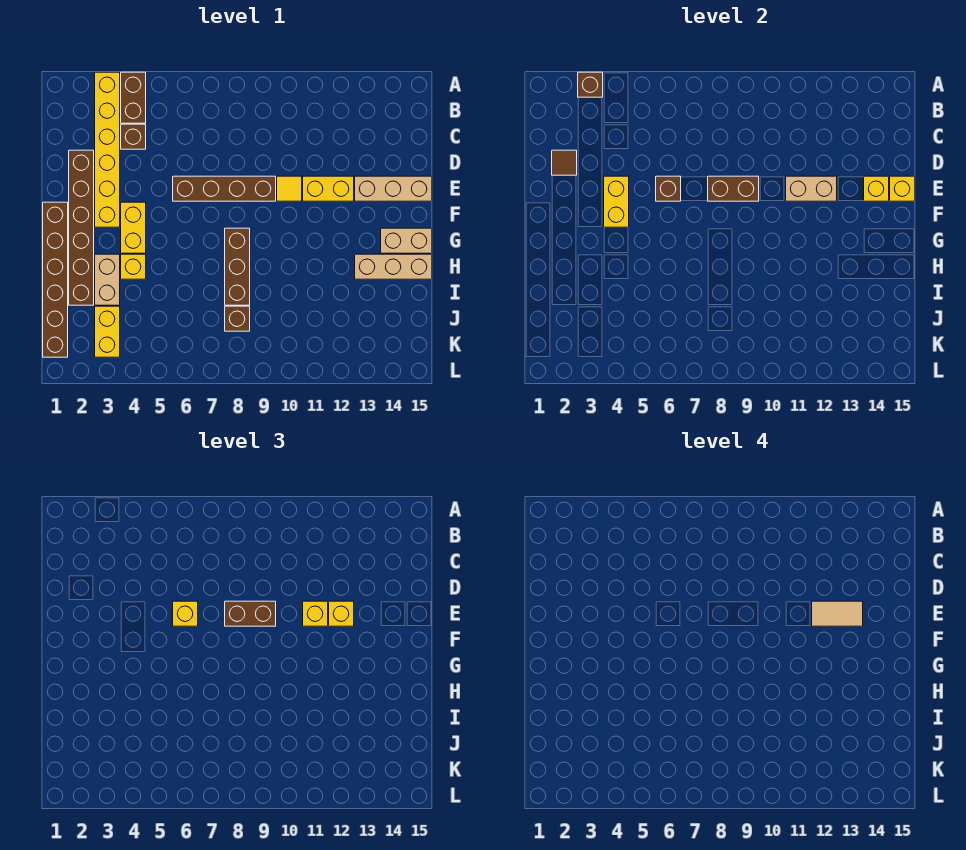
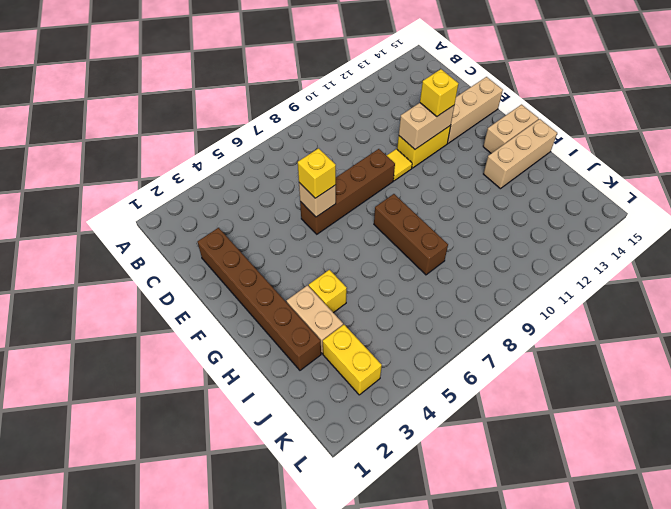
tan brick E6 level 2 -> brown brick E6 level 2
none -> yellow brick A3:F3 level 1
none -> brown brick A4:B4 level 1
none -> brown brick C4 level 1
none -> brown brick F1:K1 level 1

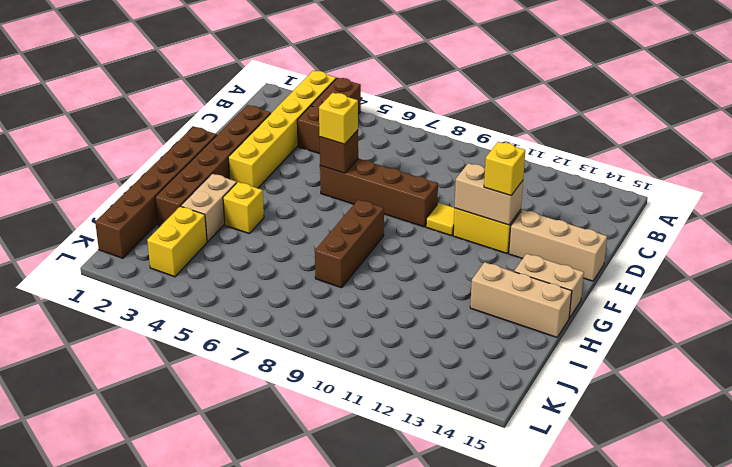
none -> yellow brick F4:G4 level 1
none -> brown brick J8 level 1
none -> brown brick A3 level 2
none -> brown tile D2 level 2

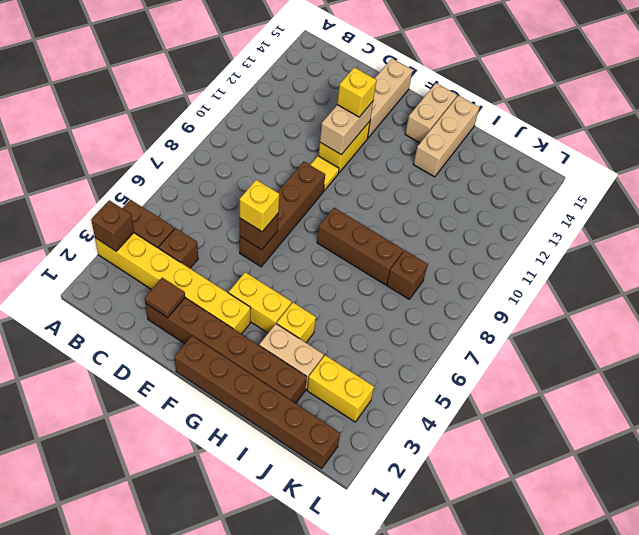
none -> yellow brick E4:F4 level 2
none -> brown brick E8:E9 level 2
none -> yellow brick E14 level 2
none -> yellow brick E15 level 2

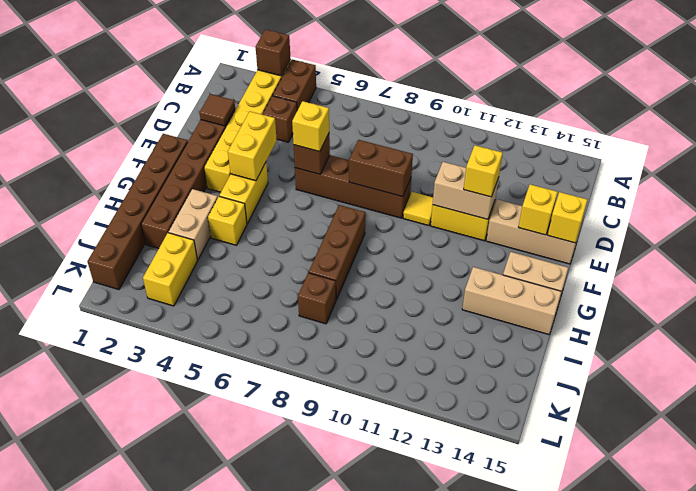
none -> brown brick E8:E9 level 3
none -> yellow brick E11 level 3
none -> tan tile E12:E13 level 4

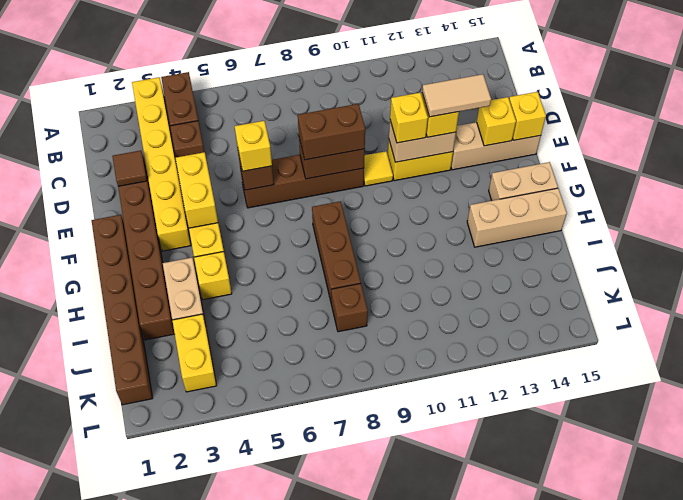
none -> brown brick A3 level 2

